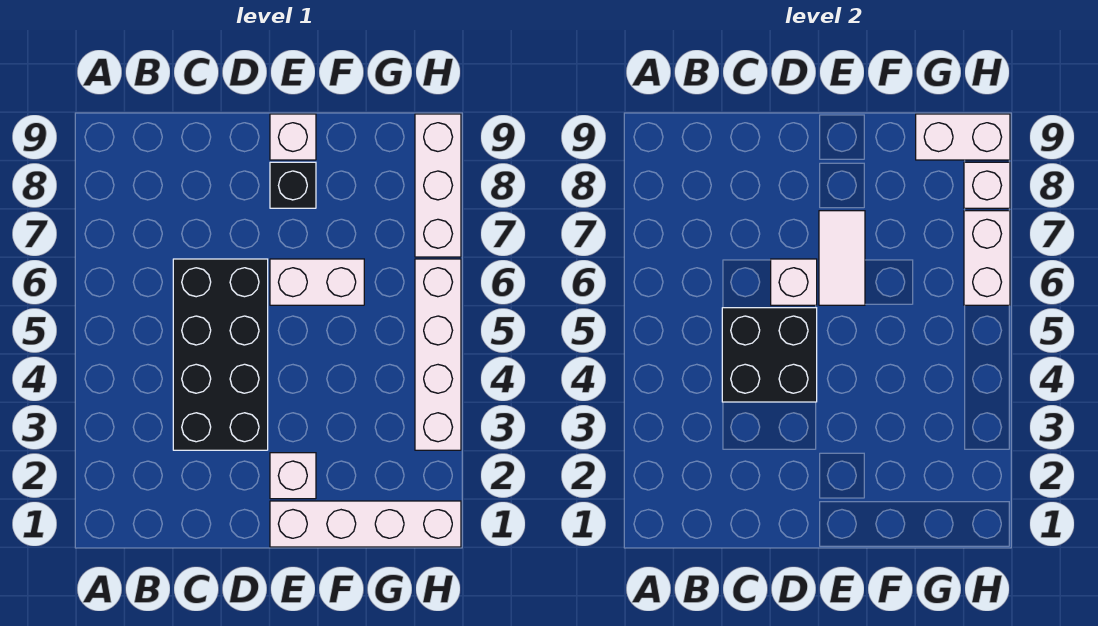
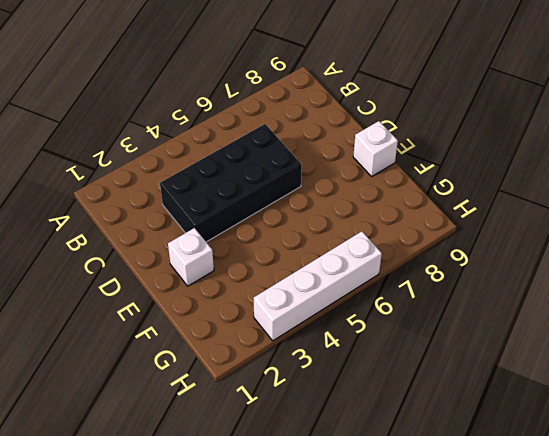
none -> white brick E1:H1 level 1
none -> white brick E6:F6 level 1
none -> black brick E8 level 1

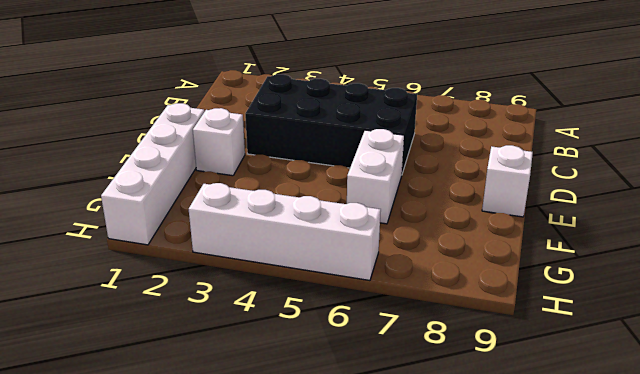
none -> black brick E8 level 1
none -> white brick H7:H9 level 1
none -> black brick C4:D5 level 2

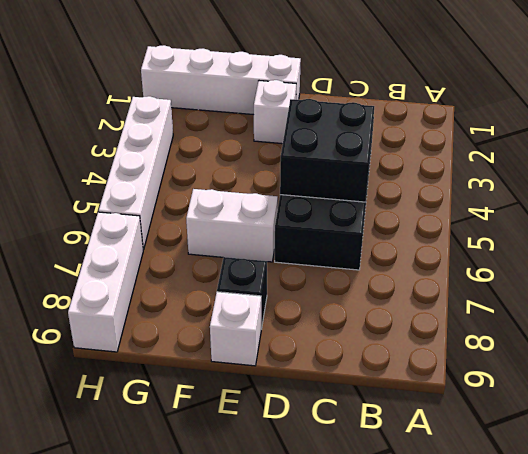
none -> white brick D6 level 2
none -> white tile E6:E7 level 2
none -> white brick G9:H9 level 2

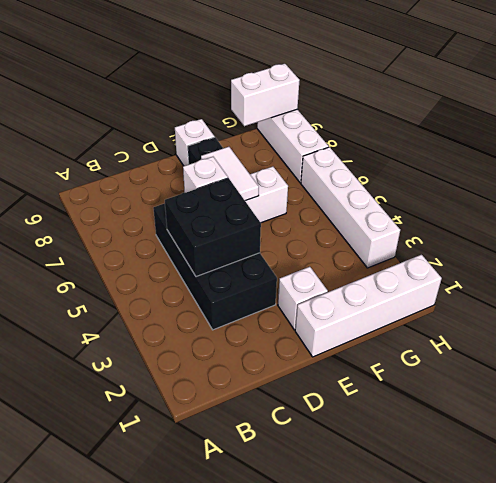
none -> white brick H6:H7 level 2
none -> white brick H8 level 2

